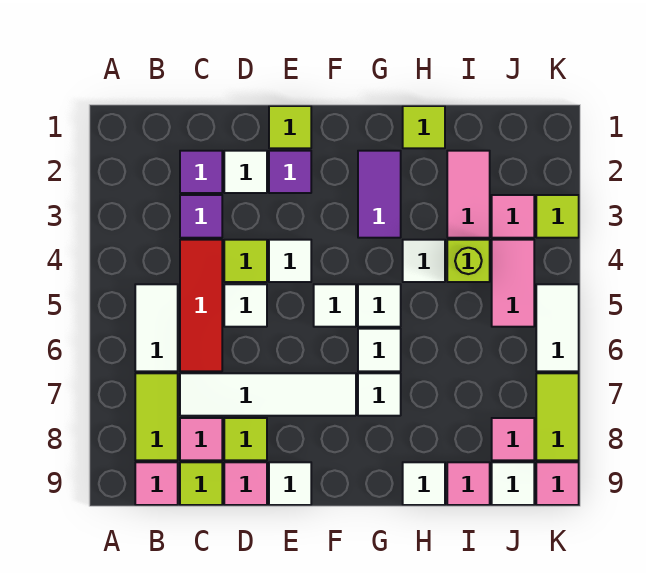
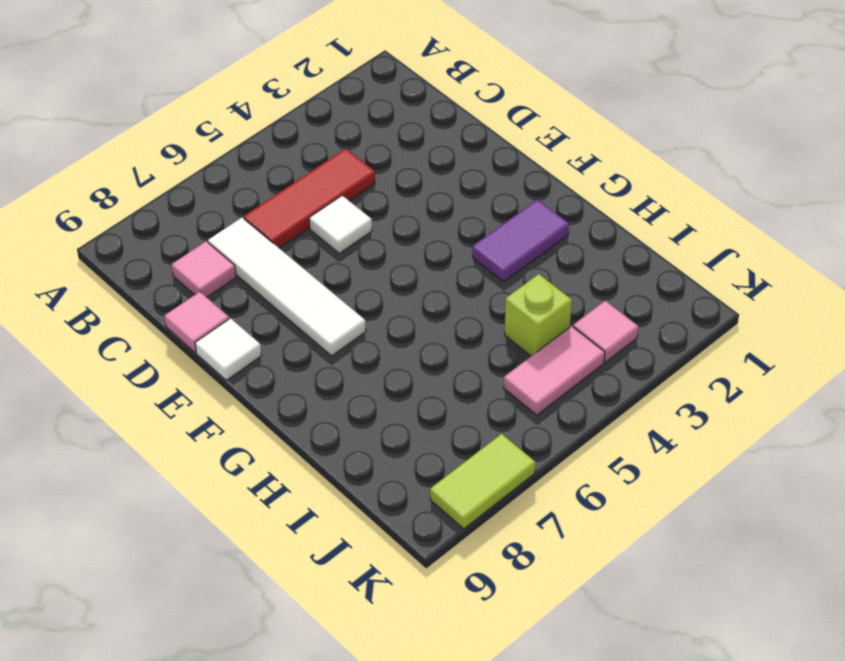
none -> white tile B5:B6 level 1
none -> lime tile B7:B8 level 1
none -> pink tile B9 level 1
none -> purple tile C2 level 1

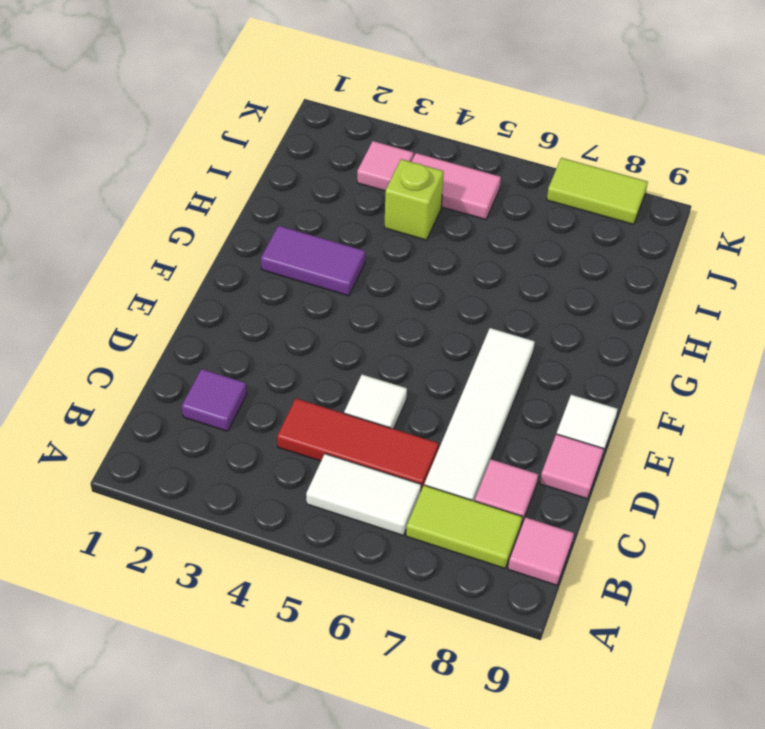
none -> purple tile C3 level 1
none -> lime tile C9 level 1
none -> white tile D2 level 1
none -> lime tile D4 level 1

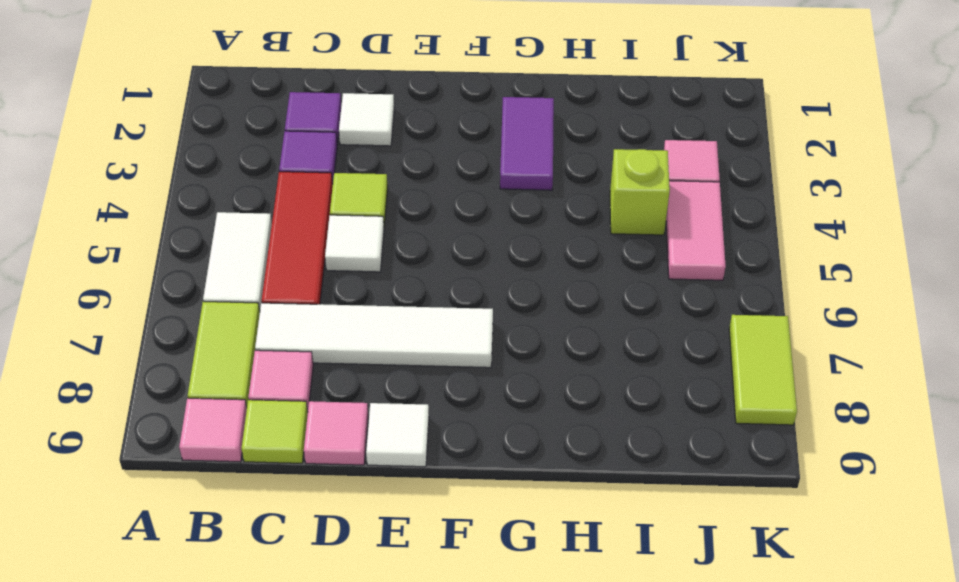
none -> lime tile D8 level 1
none -> lime tile E1 level 1
none -> purple tile E2 level 1
none -> white tile E4 level 1

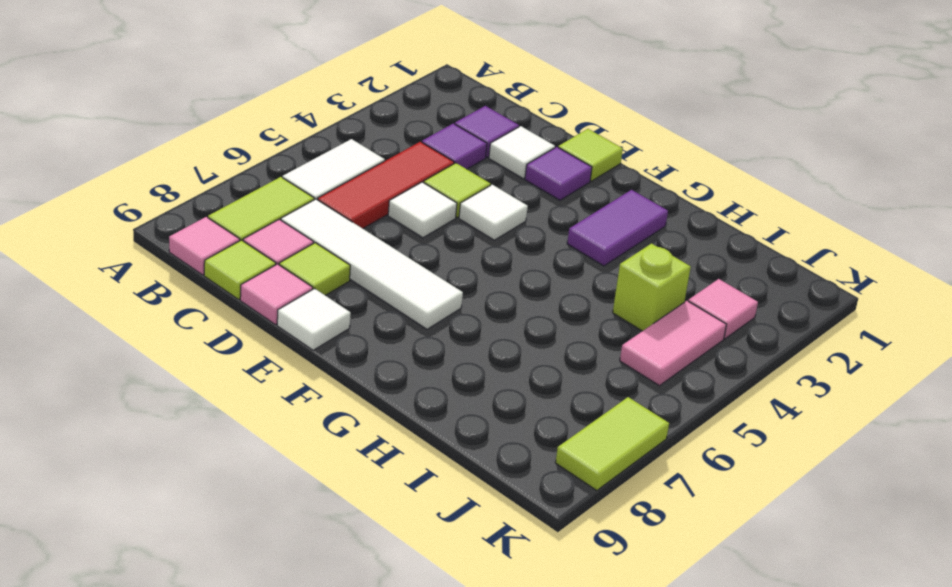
none -> white tile F5 level 1
none -> white tile G5 level 1
none -> white tile G6 level 1
none -> white tile G7 level 1

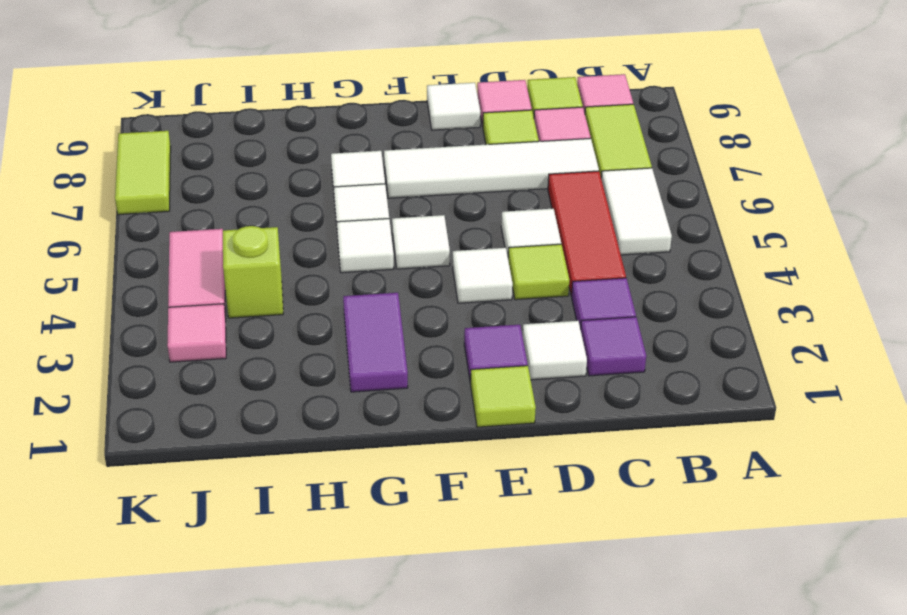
none -> lime tile H1 level 1
none -> white tile H4 level 1
none -> white tile H9 level 1
none -> pink tile I2:I3 level 1

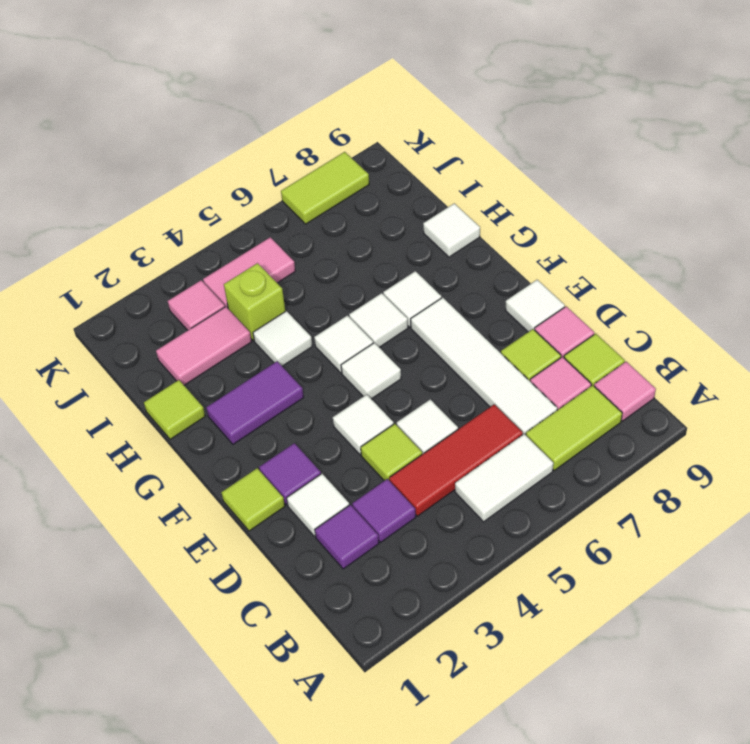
none -> pink tile I9 level 1
none -> pink tile J8 level 1
none -> white tile J9 level 1
none -> lime tile K3 level 1

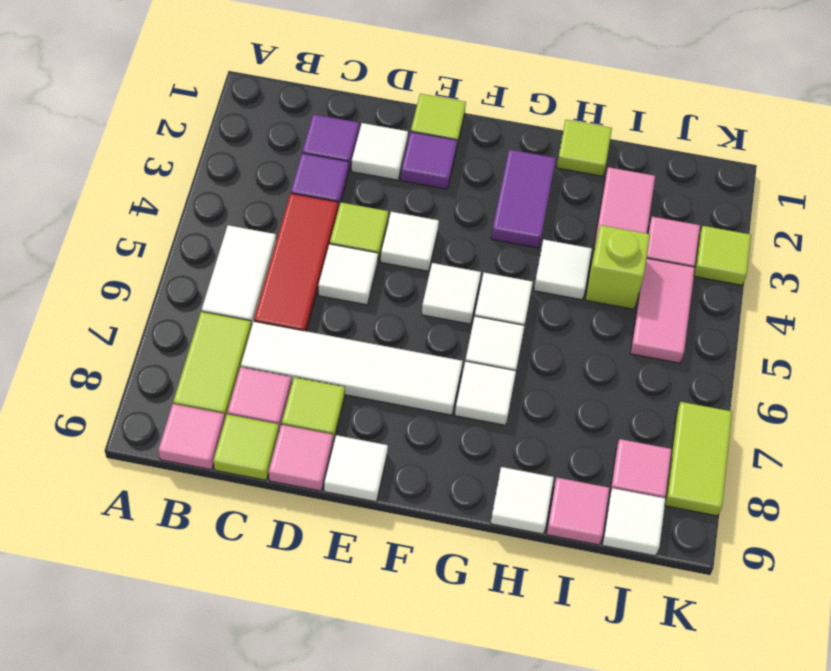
none -> white tile K5:K6 level 1
none -> pink tile K9 level 1

